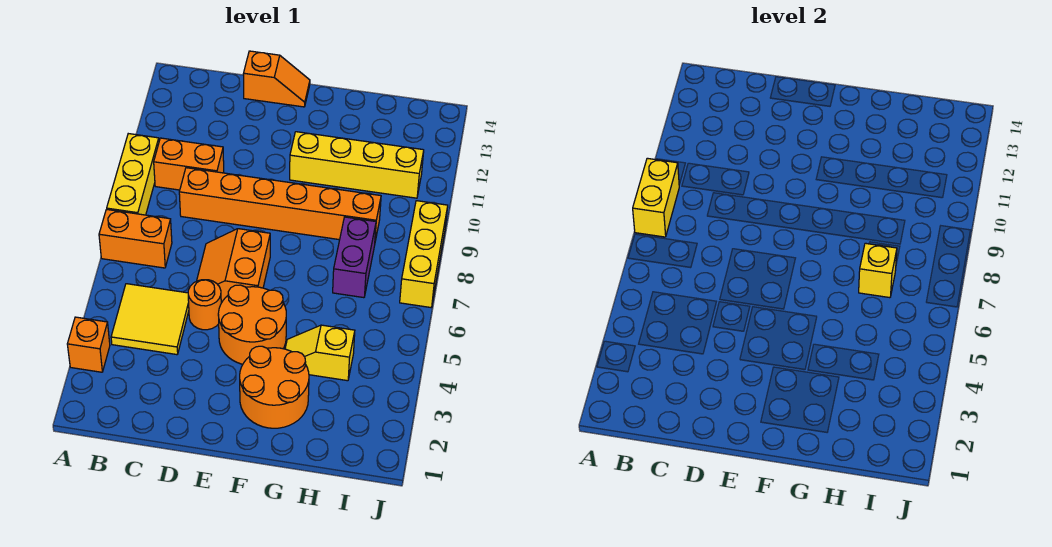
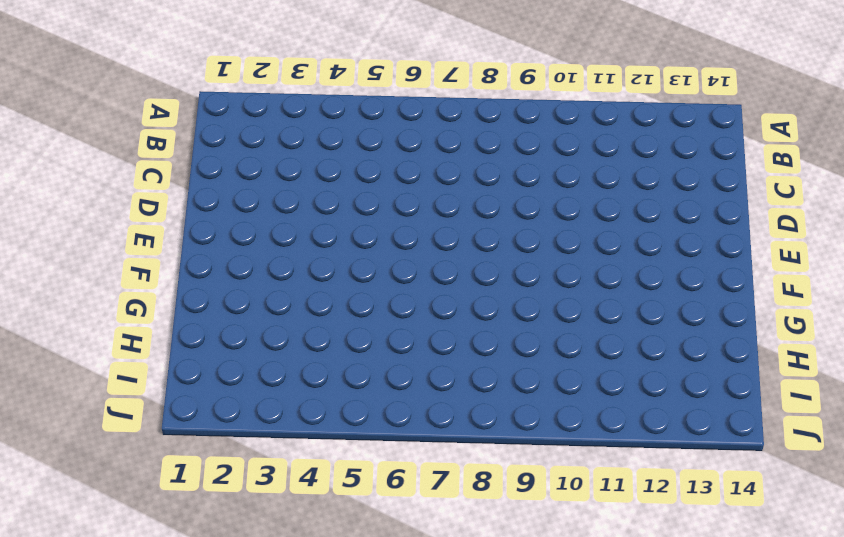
none -> orange brick A3 level 1
none -> orange brick A7:B7 level 1
none -> yellow brick A8:A10 level 1

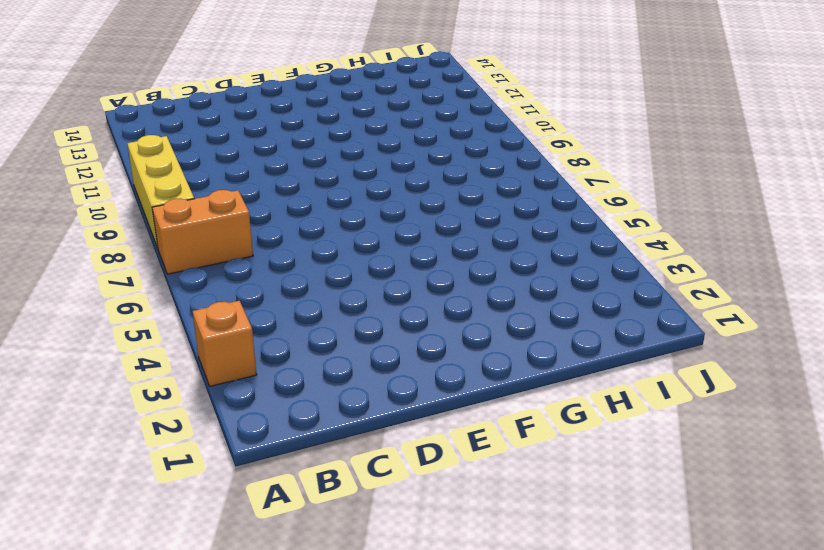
none -> yellow tile B4:C5 level 1
none -> orange brick B10:C10 level 1
none -> orange brick C9:H9 level 1

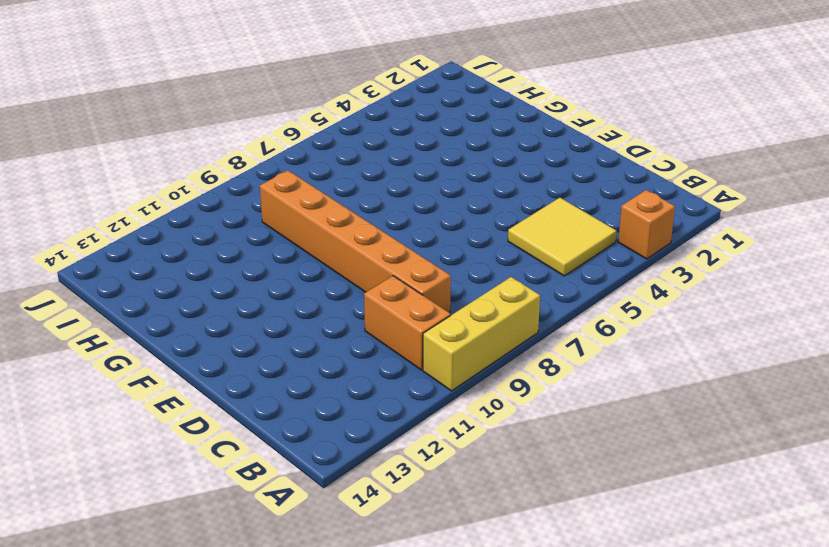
none -> orange brick A7:B7 level 1
none -> orange round brick D5 level 1
none -> orange slope D6:E7 level 1 top E

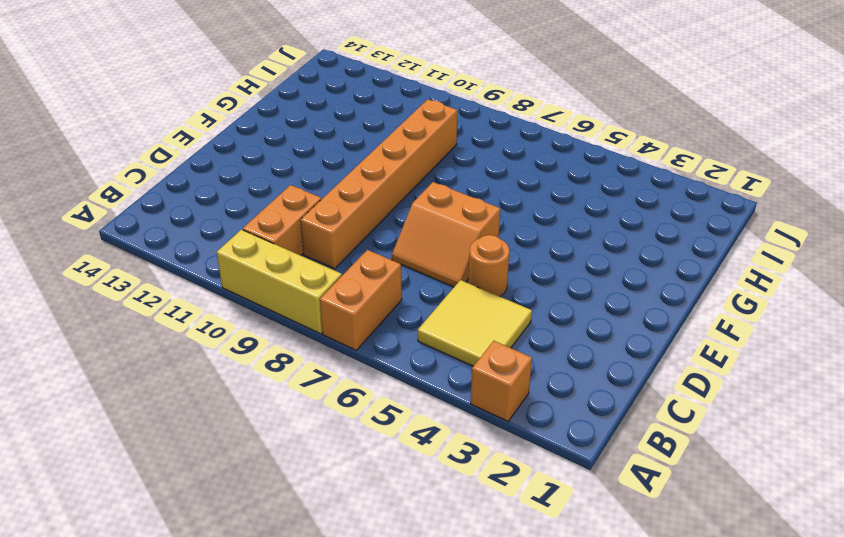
none -> orange slope D14:E14 level 1 top D
none -> orange round brick E4:F5 level 1
none -> orange round brick F2:G3 level 1

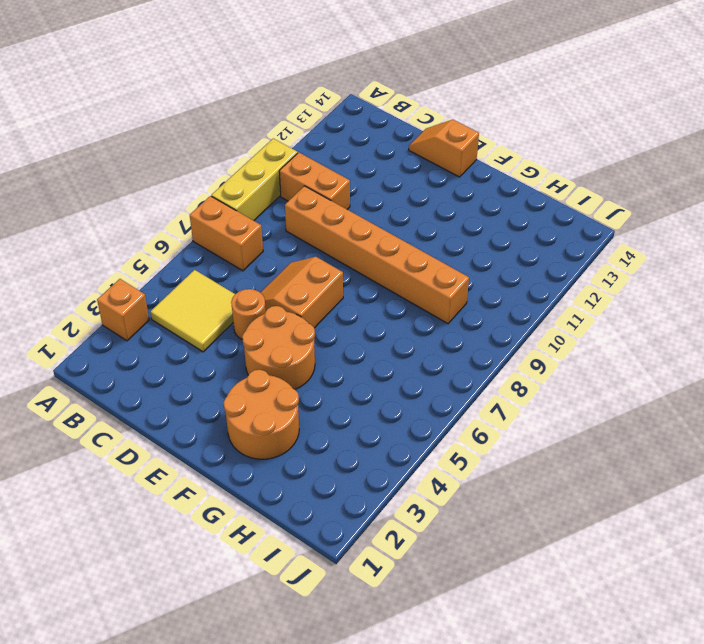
orange slope D14:E14 level 1 top E -> orange slope D14:E14 level 1 top D
none -> yellow brick F11:I11 level 1
none -> yellow slope G4:H4 level 1 top H
none -> purple brick H7:H8 level 1

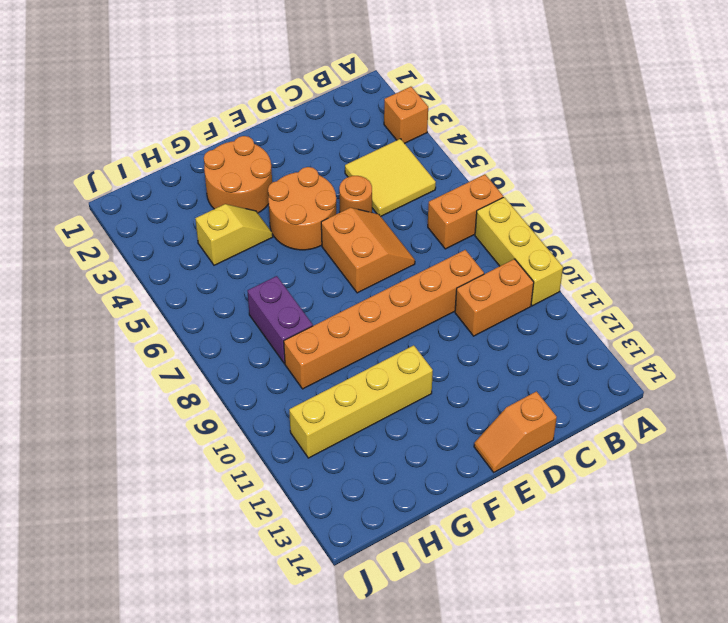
none -> yellow brick J7:J9 level 1
none -> yellow brick A8:A9 level 2
none -> yellow brick H7 level 2

